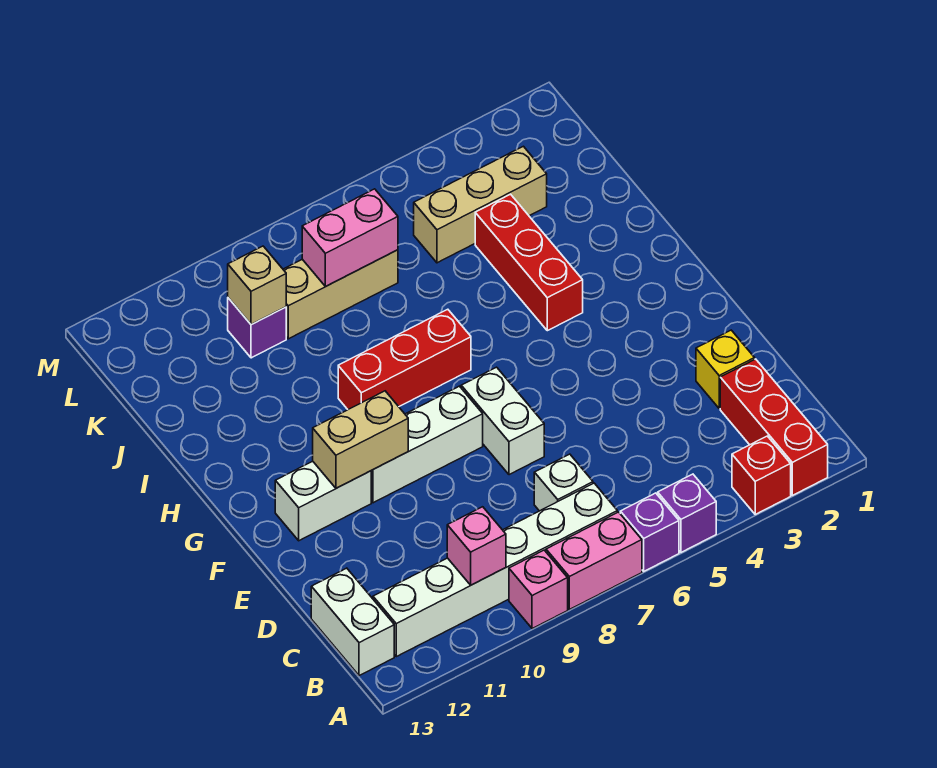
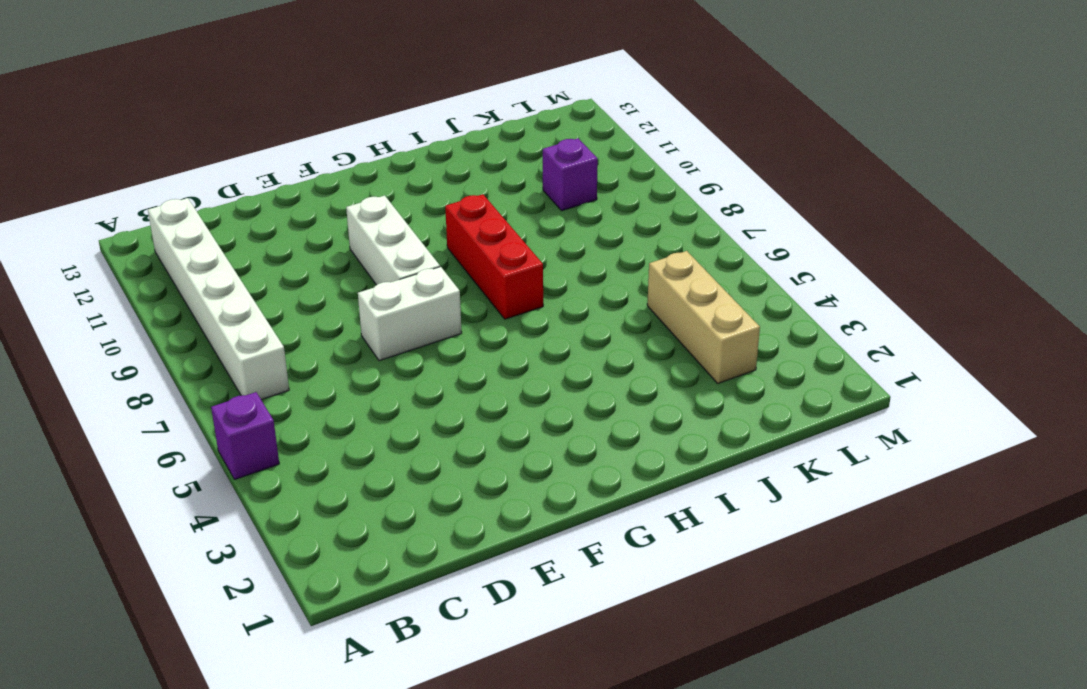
none -> red brick A2:C2 level 1
none -> red brick A3 level 1
none -> purple brick A6 level 1

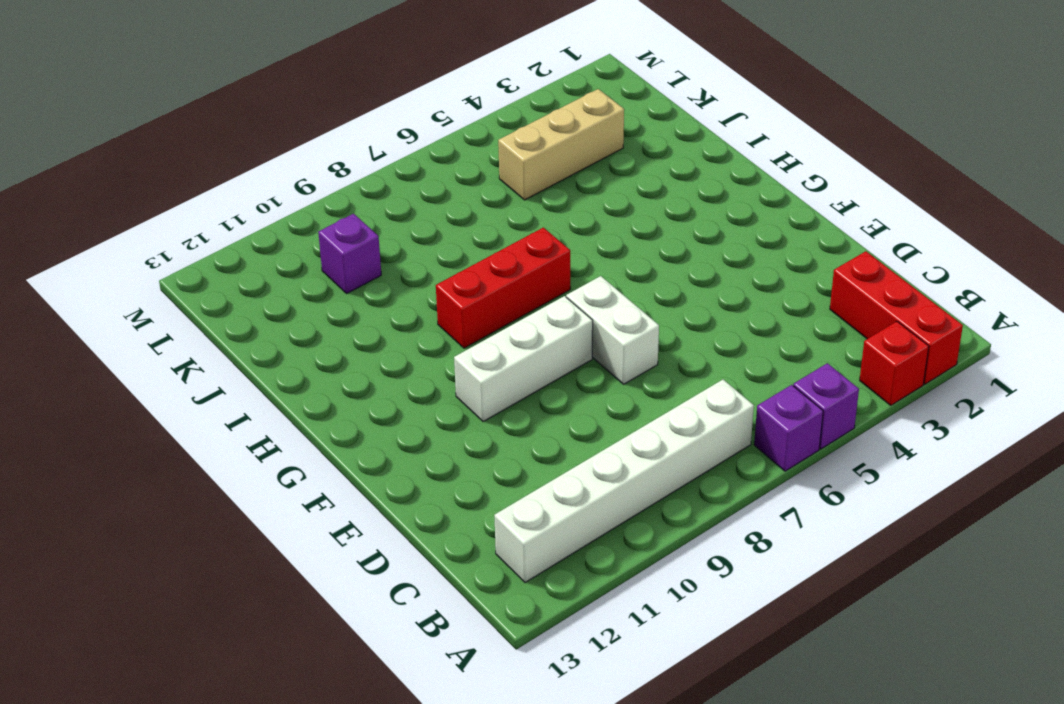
none -> pink brick A7:A8 level 1
none -> pink brick A9 level 1
none -> white brick B13:C13 level 1

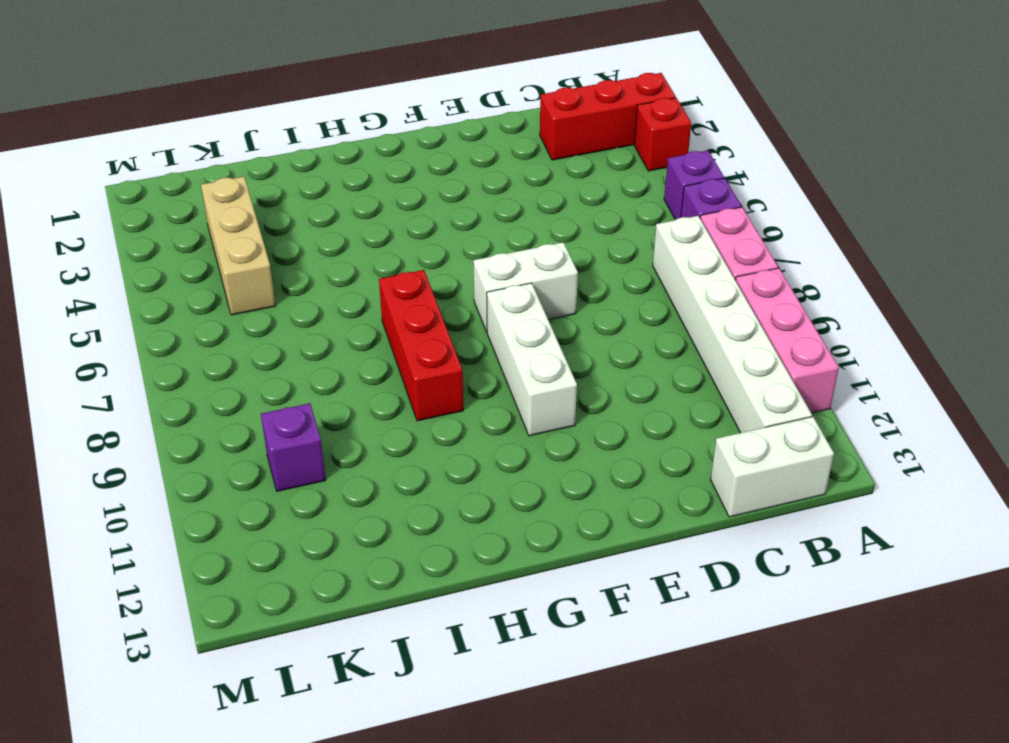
pink brick A9:A11 level 1 -> pink brick A9 level 1
none -> white brick C7 level 1
none -> yellow brick D2 level 1
none -> white brick F11:F12 level 1

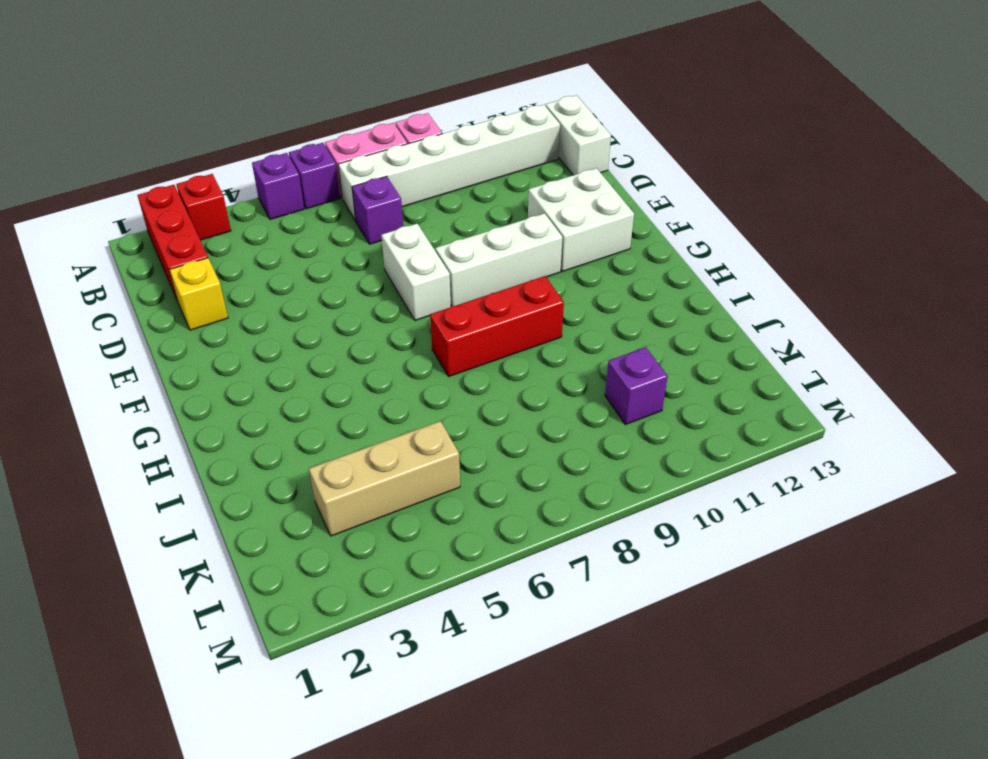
purple brick C7 level 1 -> white brick C7 level 1
white brick E11:F12 level 1 -> white brick F11:F12 level 1
none -> red brick H4:J4 level 1
none -> tan brick K7:K9 level 1
none -> pink brick B10 level 2

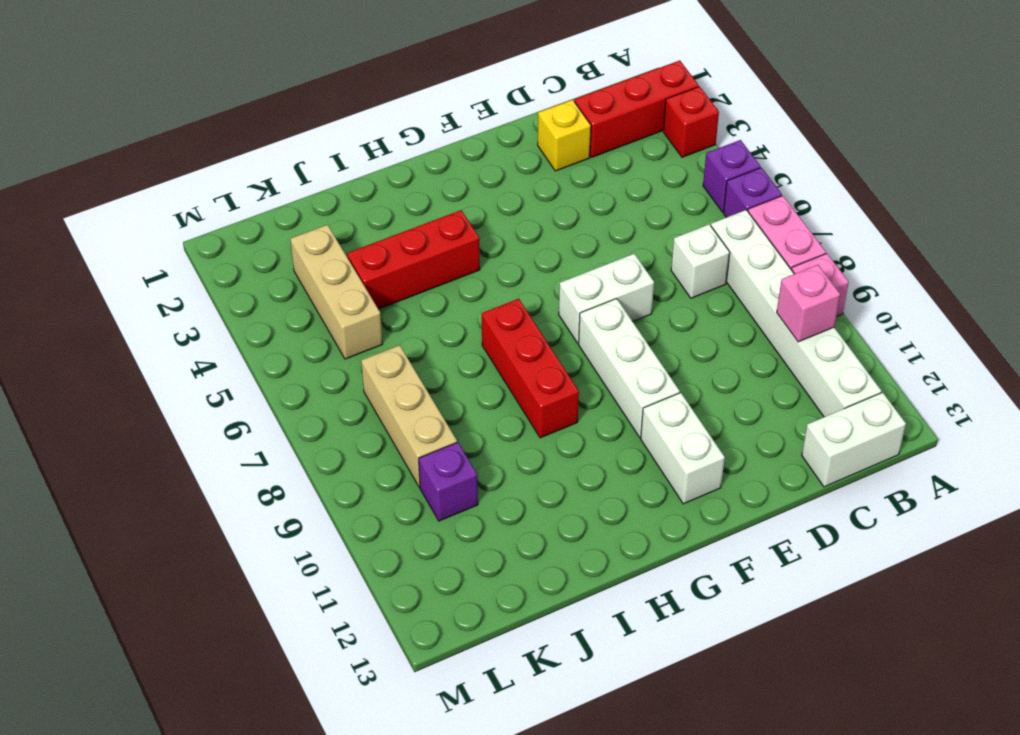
none -> tan brick F10:F11 level 2
none -> pink brick K7:K8 level 2
none -> tan brick K10 level 2

